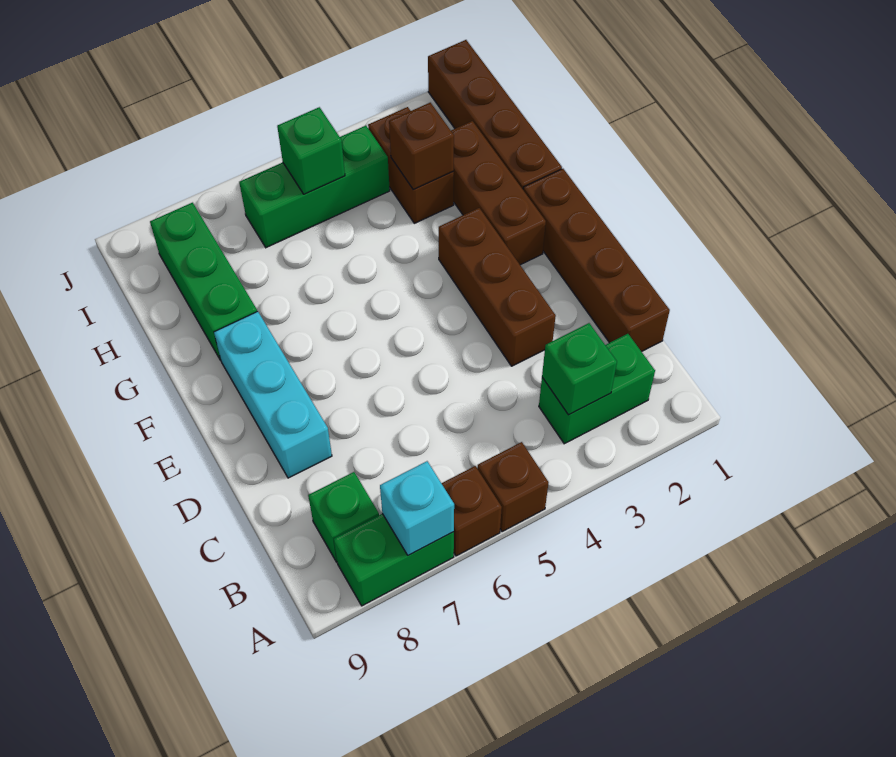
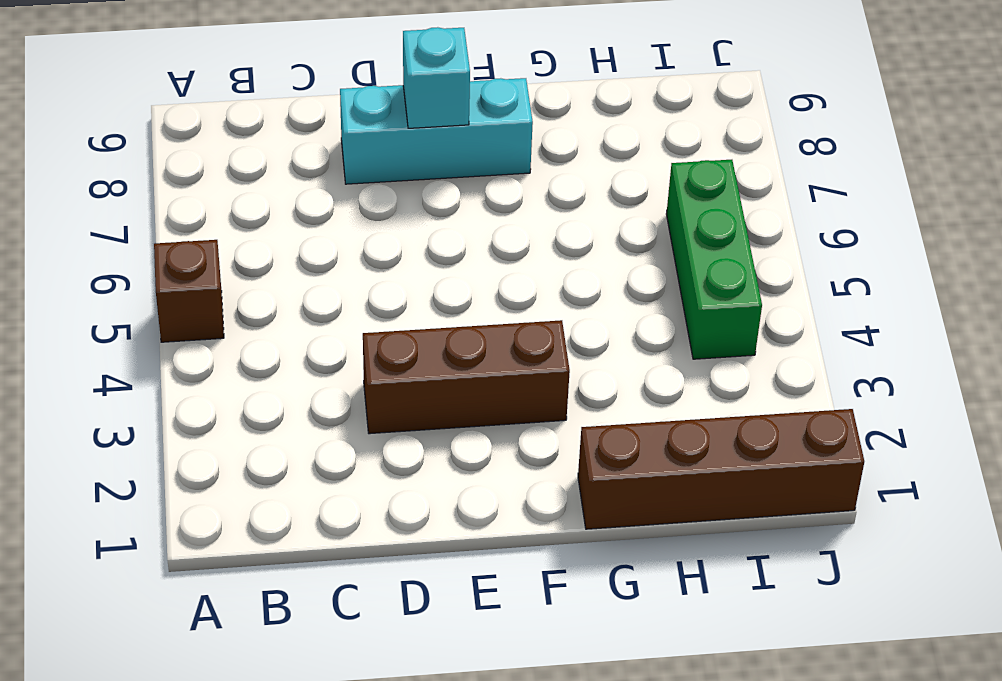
cyan brick E8 level 2 -> cyan brick A7 level 2
none -> brown brick A6 level 1
none -> green brick A7:A8 level 1
none -> green brick B2:B3 level 1

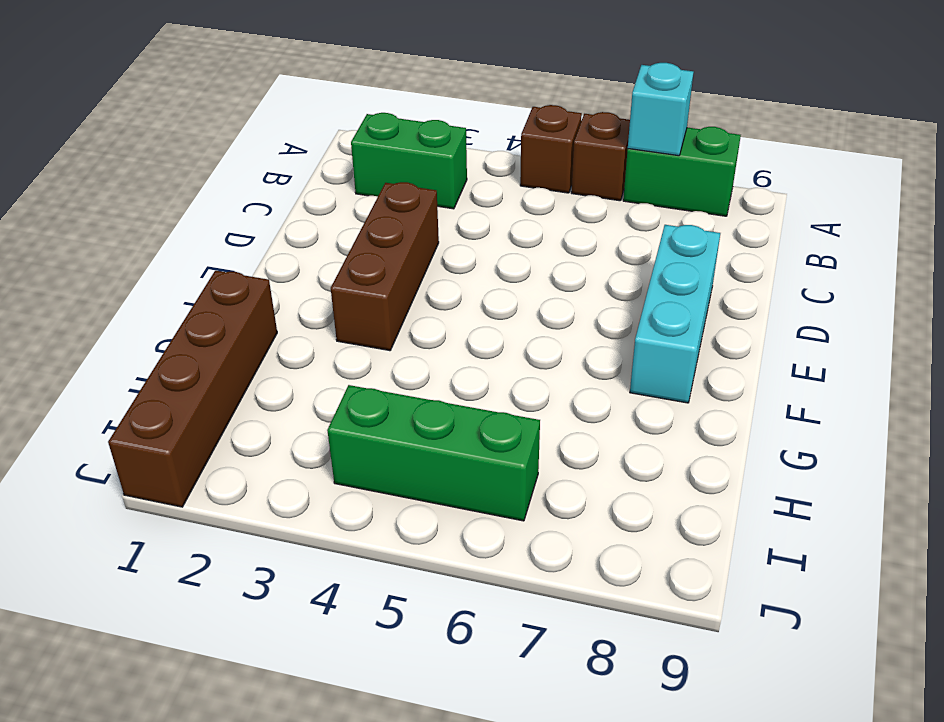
none -> green brick B8 level 1
none -> brown brick C1:F1 level 1
none -> brown brick F2:H2 level 1

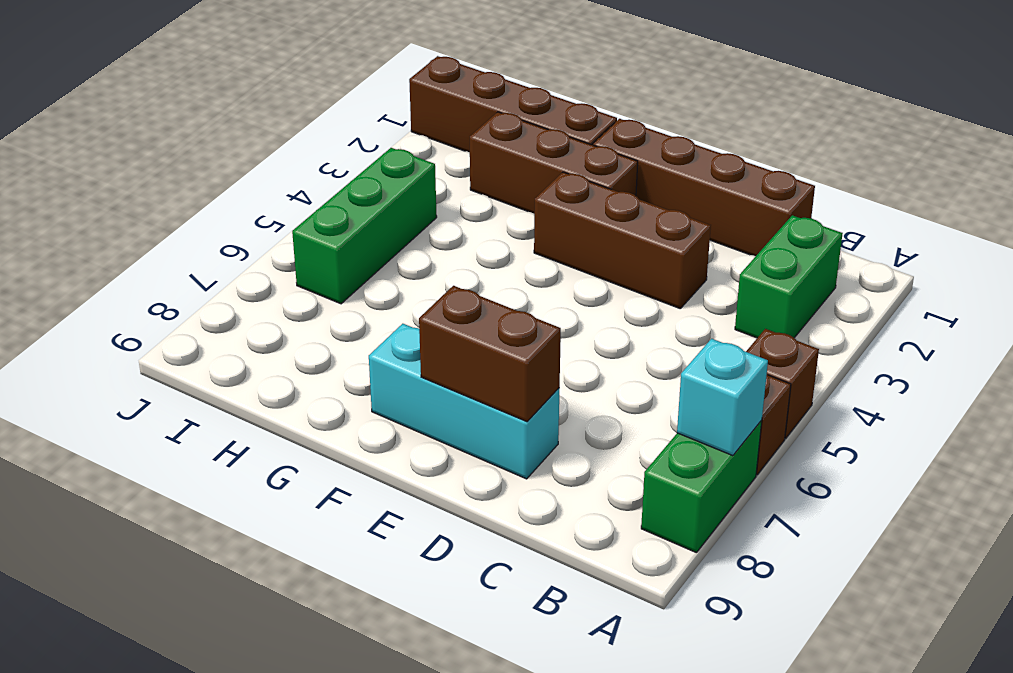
brown brick D8:E8 level 2 -> brown brick H3:I3 level 1
none -> green brick B8 level 1
none -> green brick G8:I8 level 1
none -> green brick B3 level 2

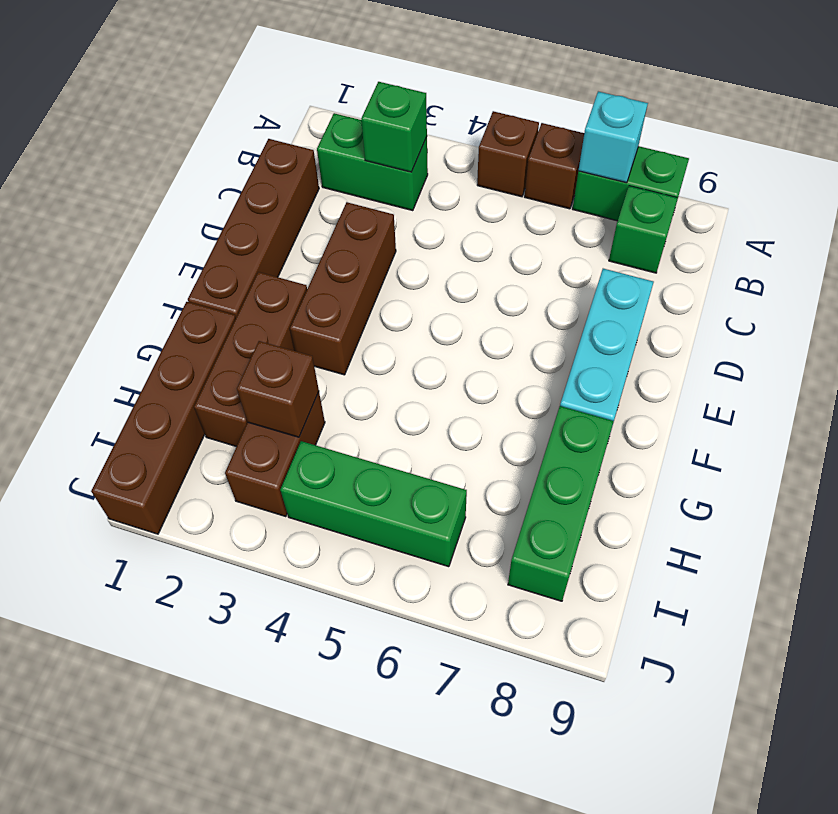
none -> green brick I5 level 2

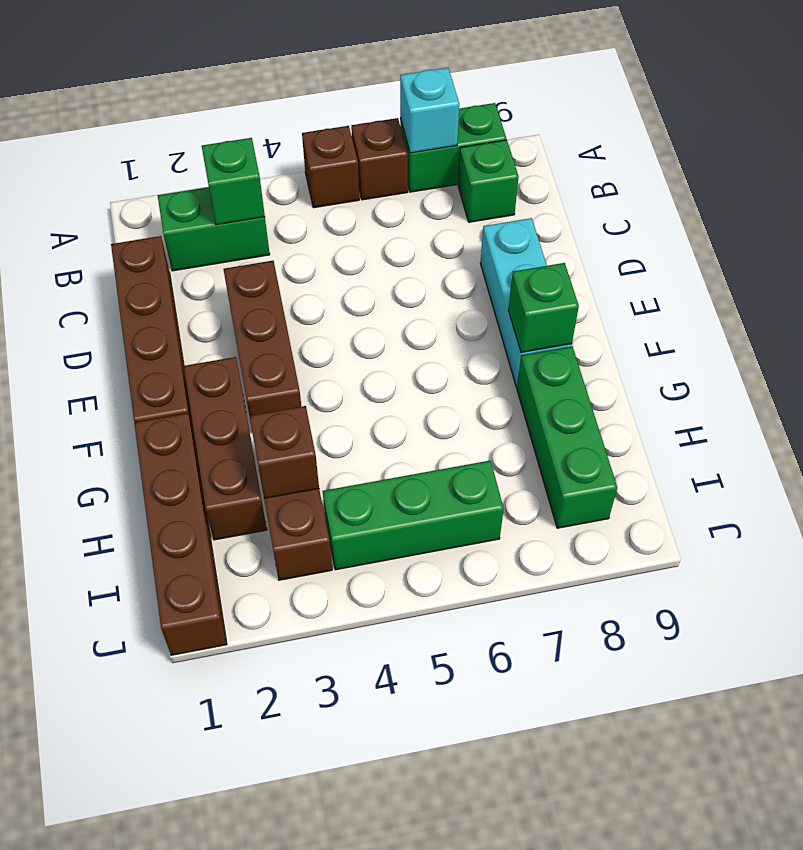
green brick F8 level 2 -> green brick I5 level 2

